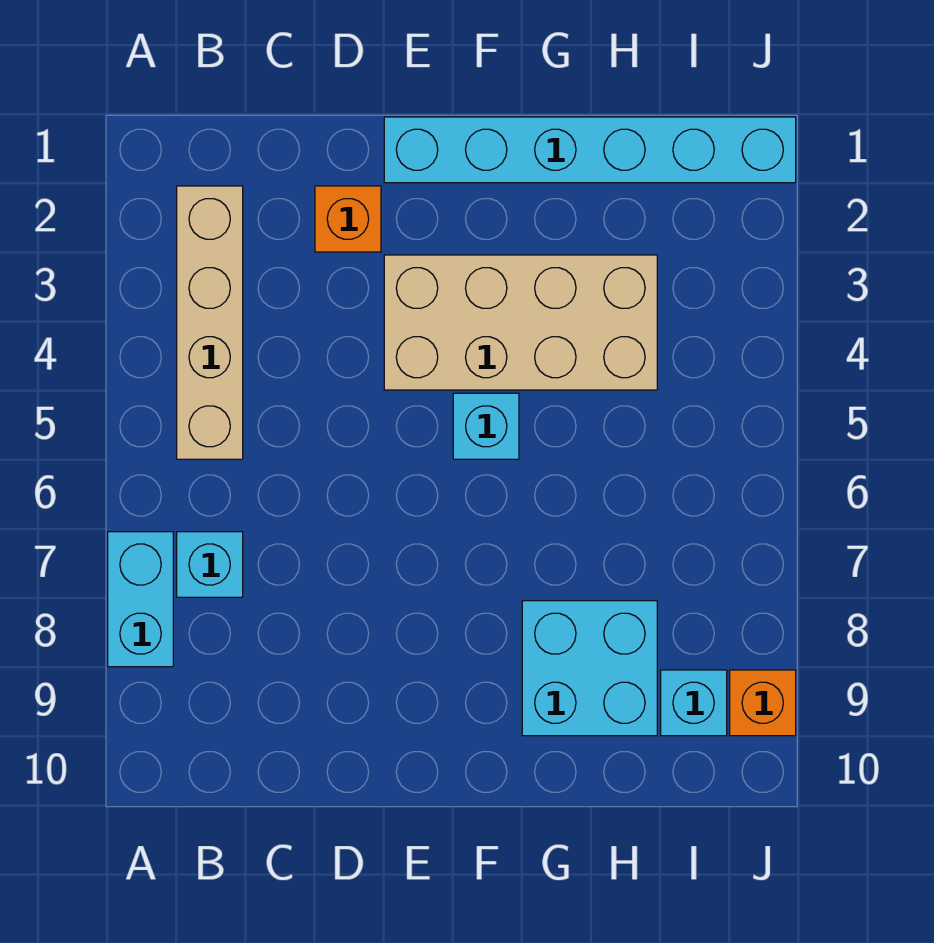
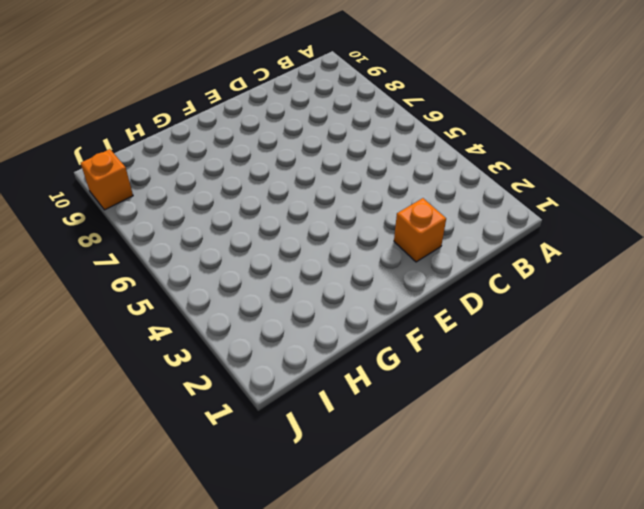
none -> cyan brick A7:A8 level 1
none -> tan brick B2:B5 level 1

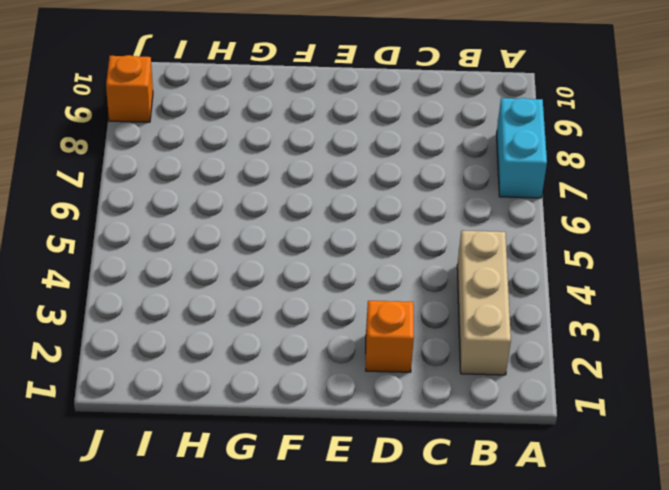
tan brick B2:B4 level 1 -> tan brick B2:B5 level 1
none -> cyan brick B7 level 1
none -> cyan brick E1:J1 level 1

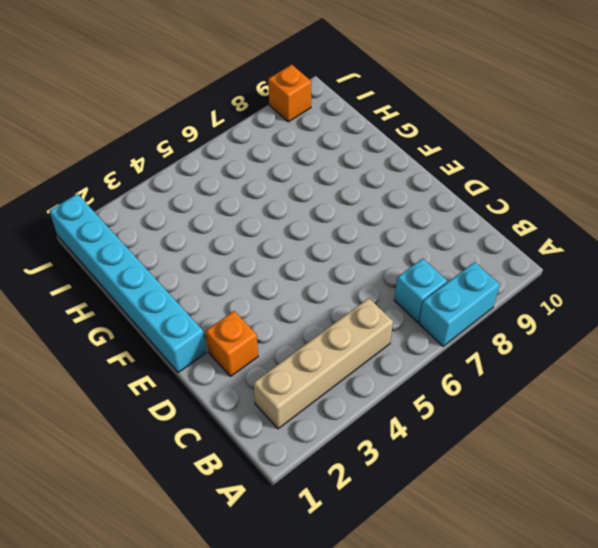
none -> tan brick E3:H4 level 1
none -> cyan brick F5 level 1

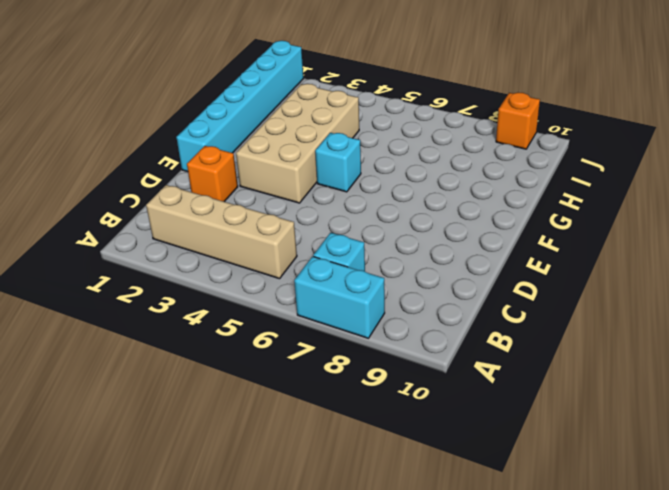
none -> cyan brick G8:H9 level 1
none -> cyan brick I9 level 1

